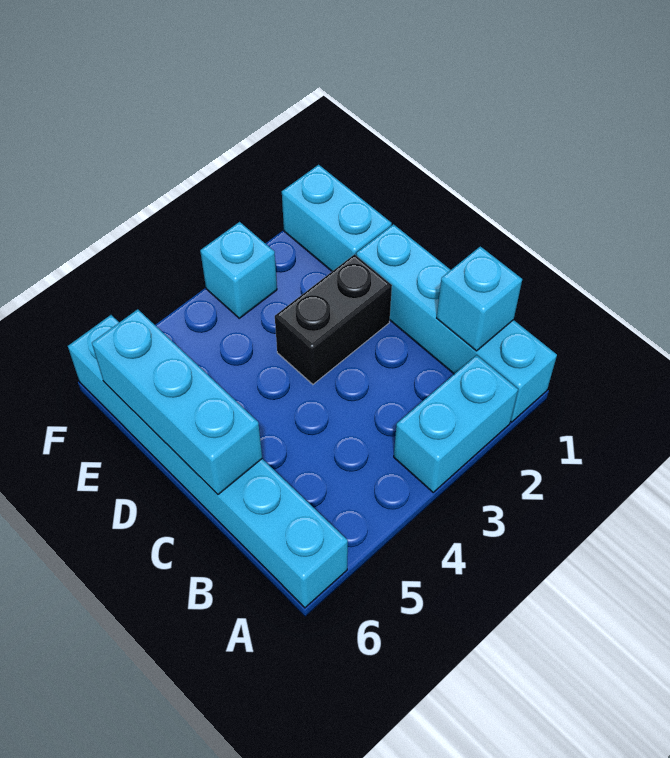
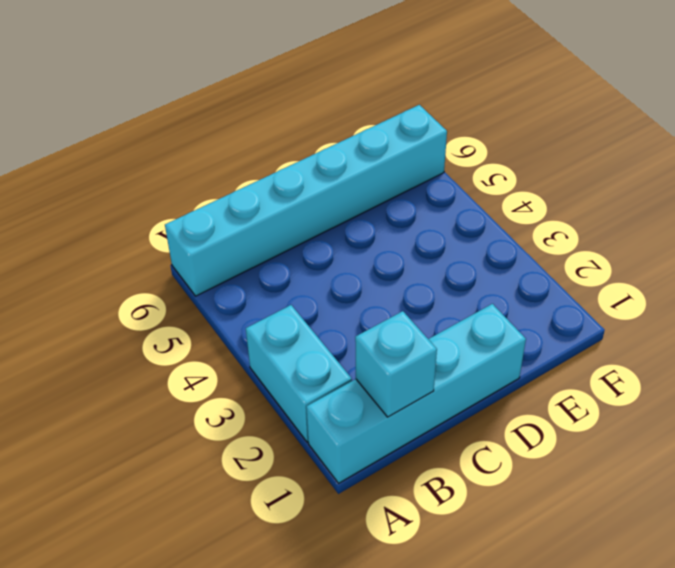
none -> black brick D2:D3 level 1
none -> cyan brick E1:F1 level 1

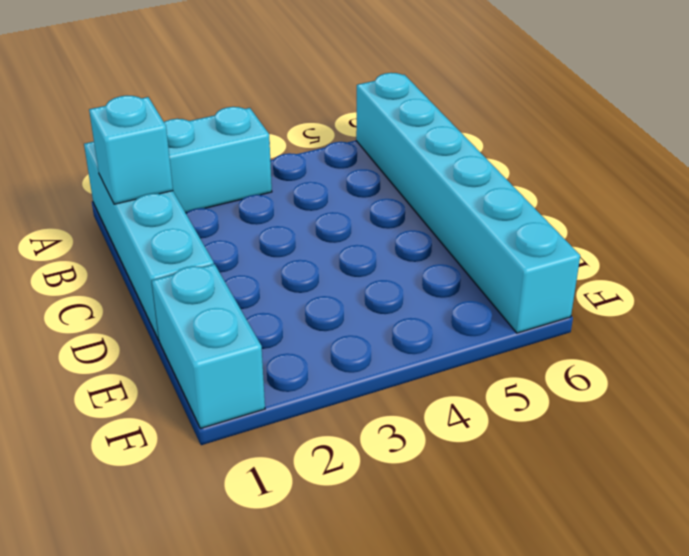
none -> black brick D2:D3 level 1
none -> cyan brick F3 level 1

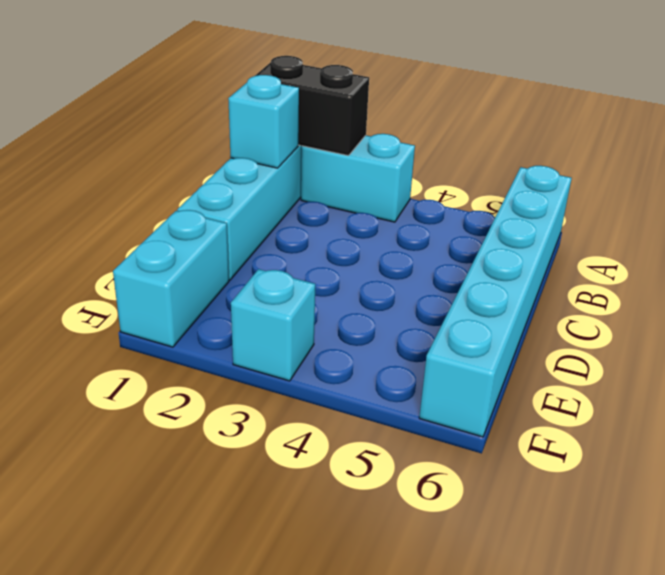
black brick A1:A2 level 2 -> black brick D2:D3 level 1
none -> cyan brick C6:E6 level 2

